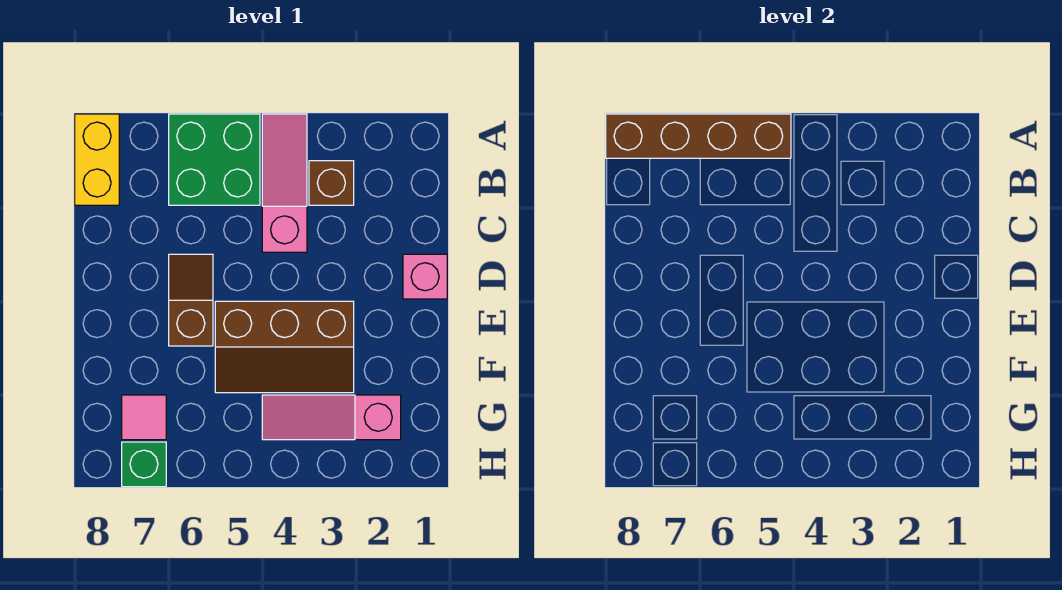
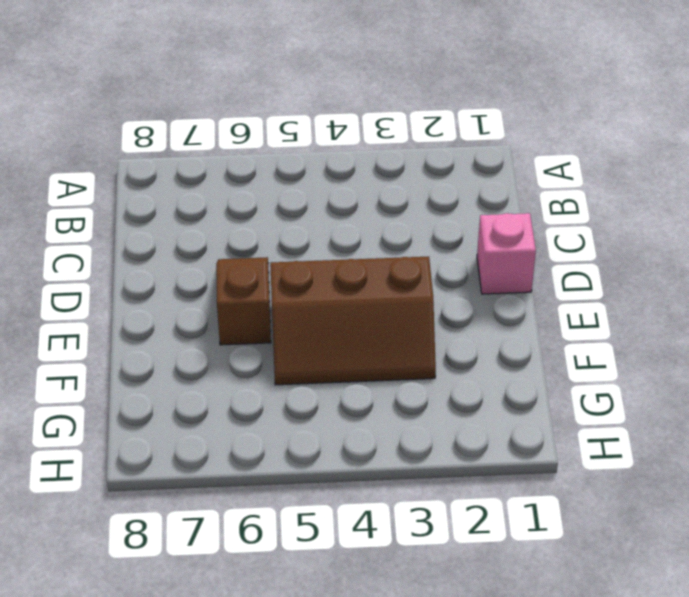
none -> pink slope A4:C4 level 1 top C
none -> green brick A5:B6 level 1

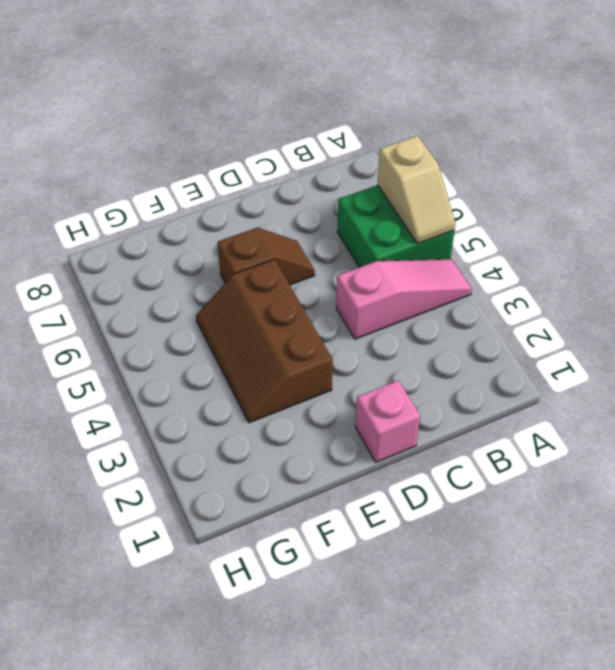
tan slope A5:A6 level 2 top 6 -> brown brick A5:A8 level 2
none -> yellow brick A8:B8 level 1
none -> brown brick B3 level 1

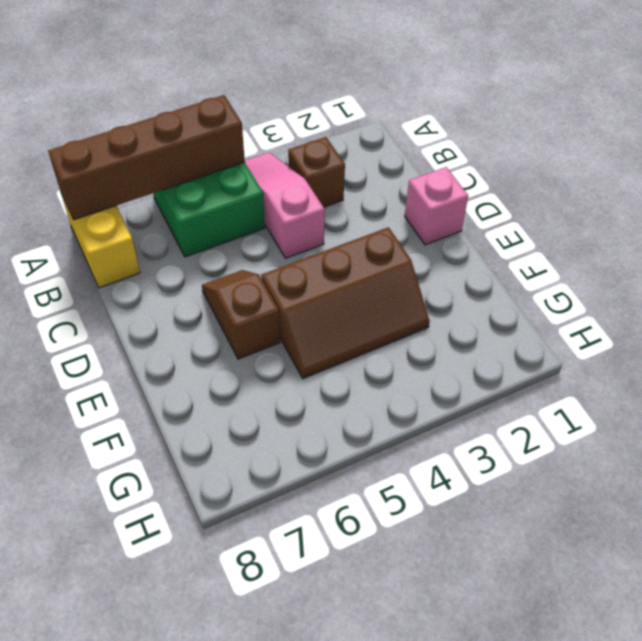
none -> pink slope G2:G4 level 1 top 2
none -> pink tile G7 level 1

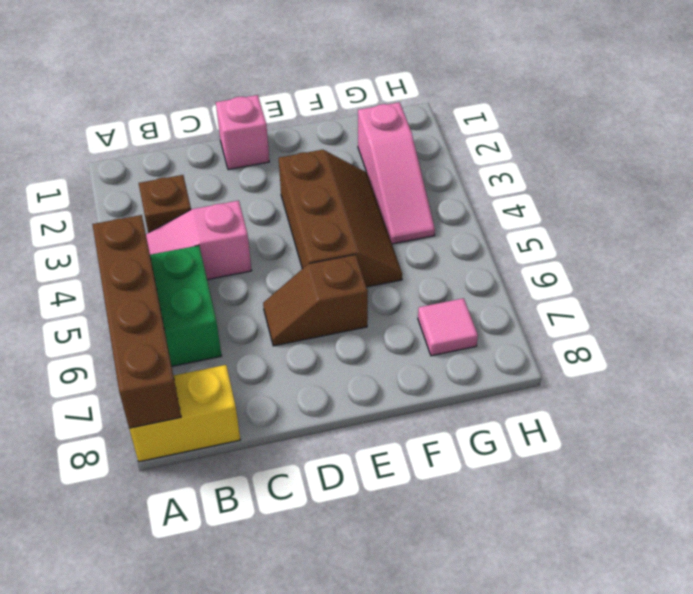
none -> green brick H7 level 1

